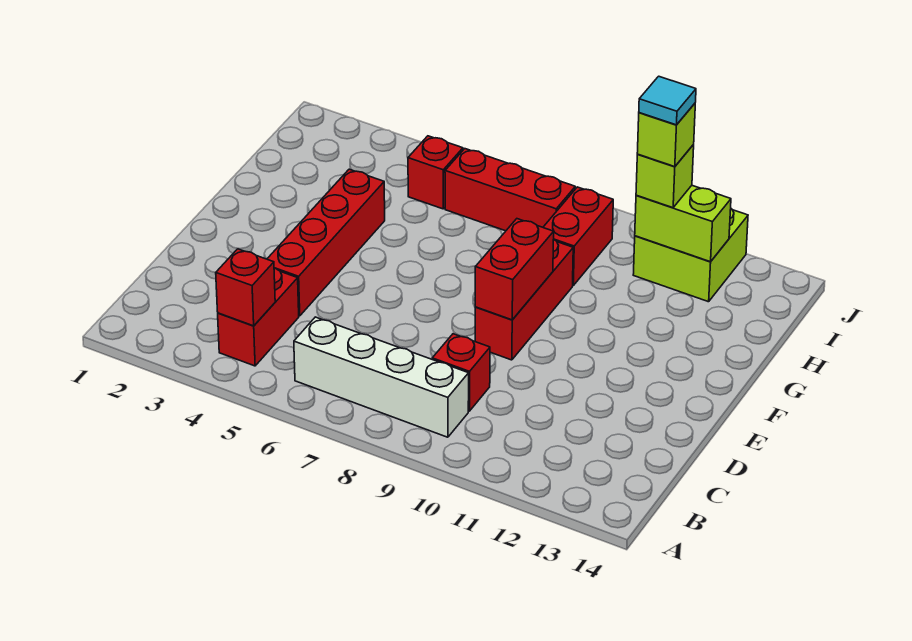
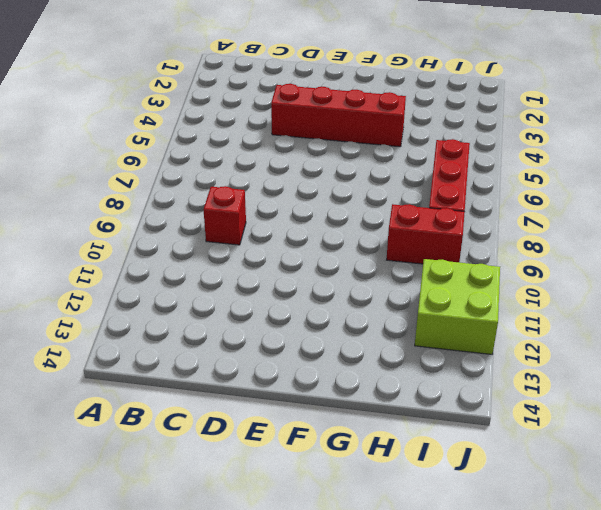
none -> red brick B4:C4 level 1
none -> white brick B6:B9 level 1
none -> red brick E9:G9 level 1

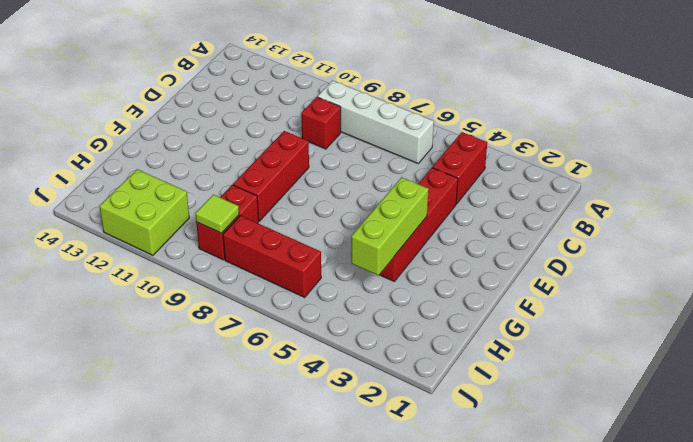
lime brick F4:H4 level 2 -> none
lime tile I9 level 2 -> none
none -> red brick I5 level 1
none -> red brick B4 level 2
none -> red brick E9:F9 level 2

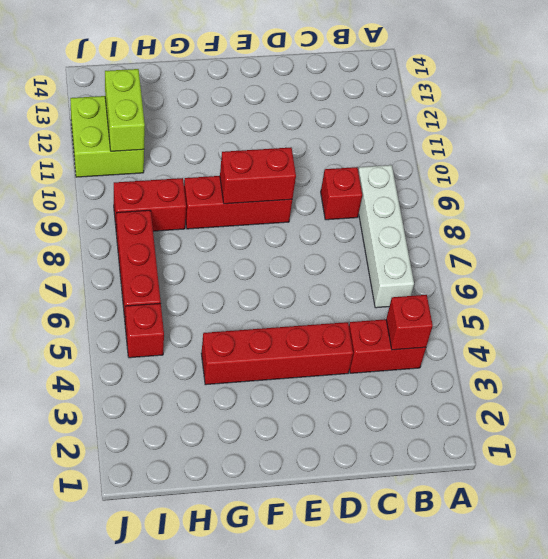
none -> lime brick I11 level 3
none -> lime brick I11 level 4
none -> cyan tile I11 level 5

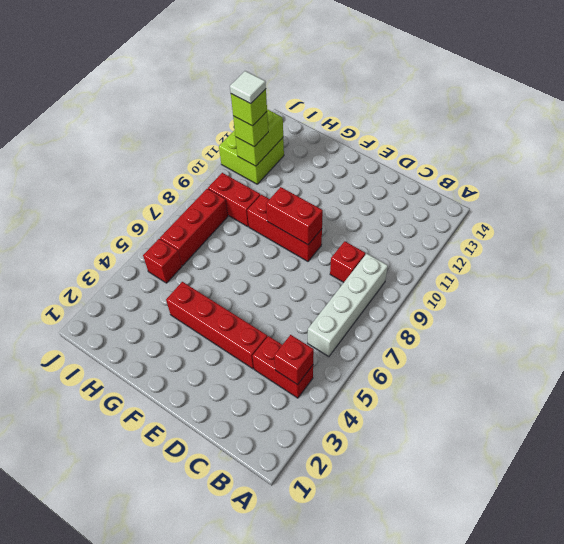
white tile I11 level 5 -> cyan tile I11 level 5

